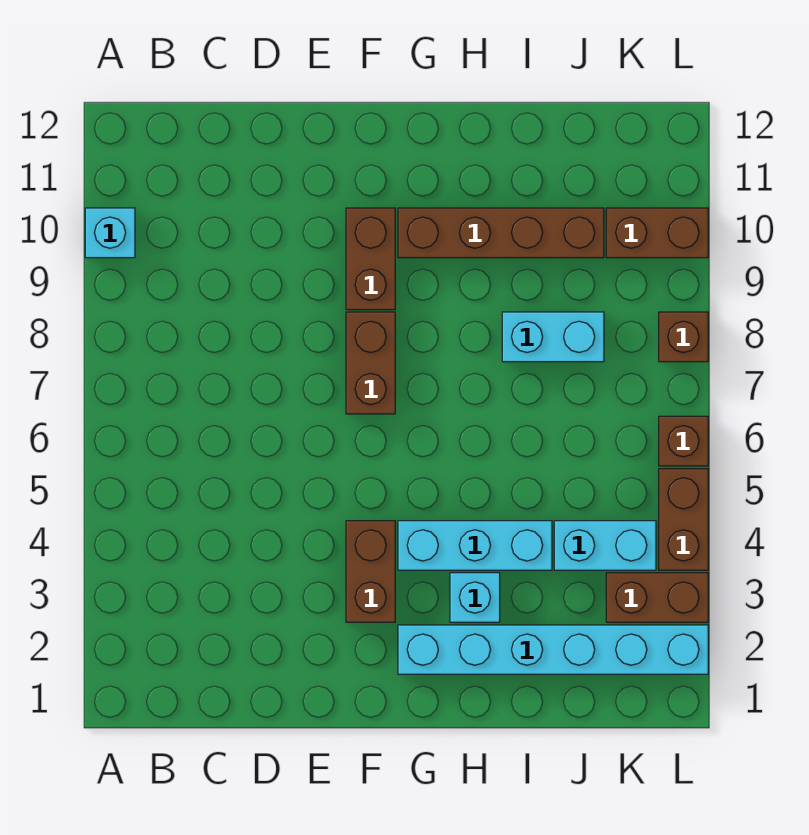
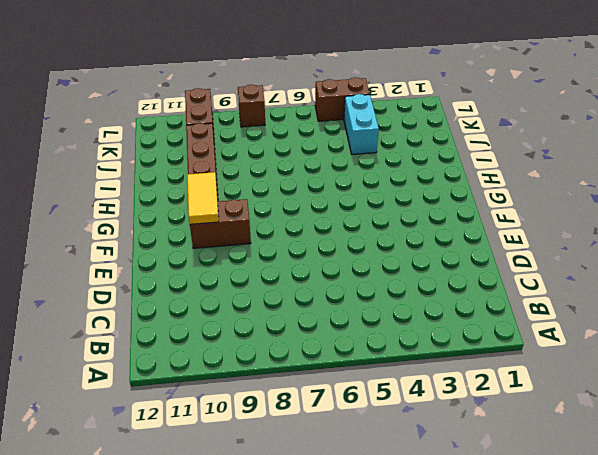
yellow tile F10:G10 level 2 -> none
none -> cyan brick A10 level 1
none -> brown brick F3:F4 level 1
none -> brown brick F7:F8 level 1

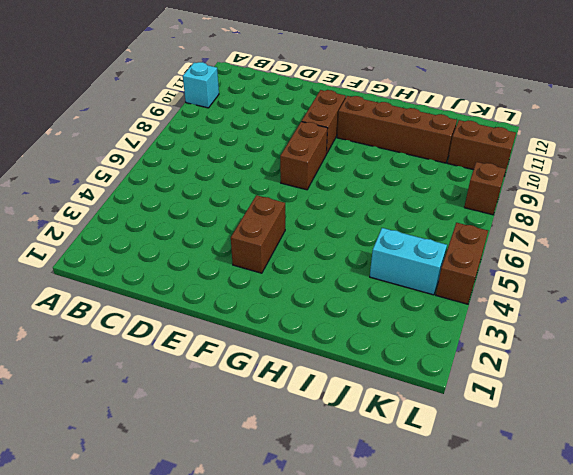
none -> cyan brick G2:L2 level 1
none -> cyan brick G4:I4 level 1
none -> cyan brick H3 level 1

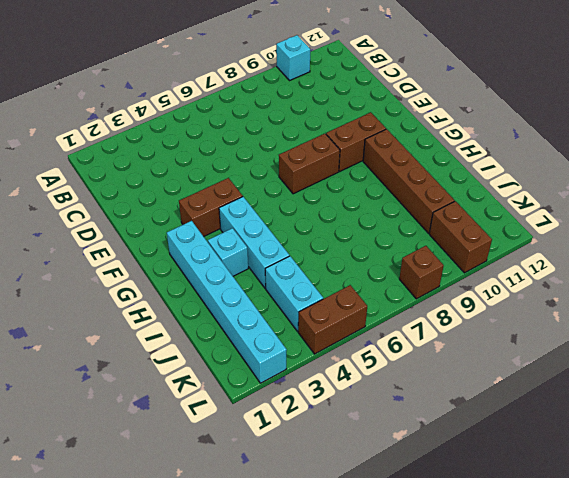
none -> cyan brick I8:J8 level 1
none -> brown brick K3:L3 level 1
none -> brown brick L6 level 1

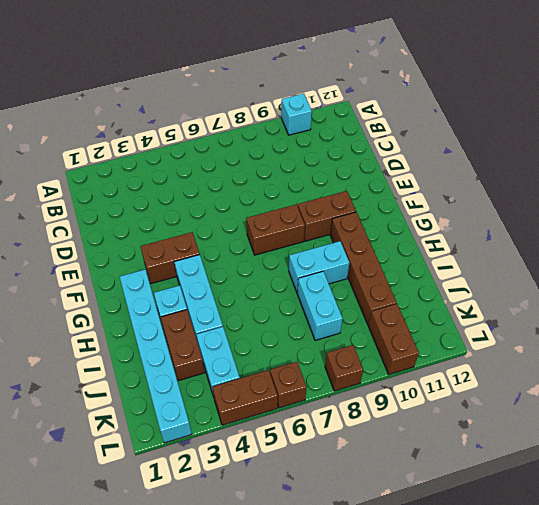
cyan brick H8:H9 level 1 -> none
brown brick I3:J3 level 1 -> brown brick K3:L3 level 1

